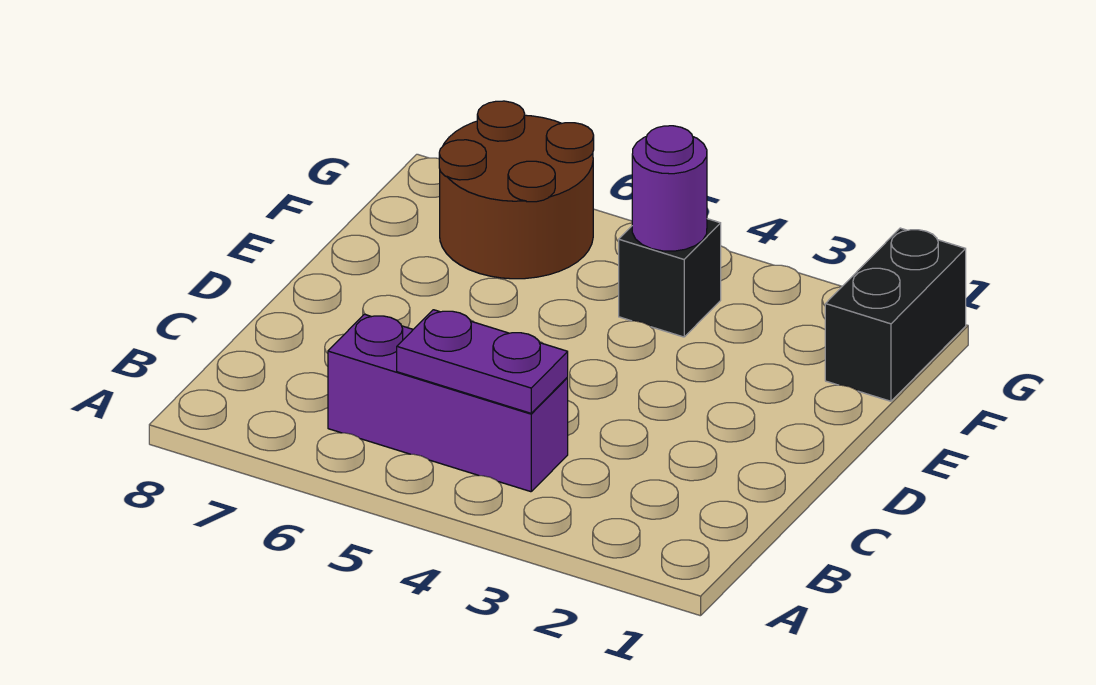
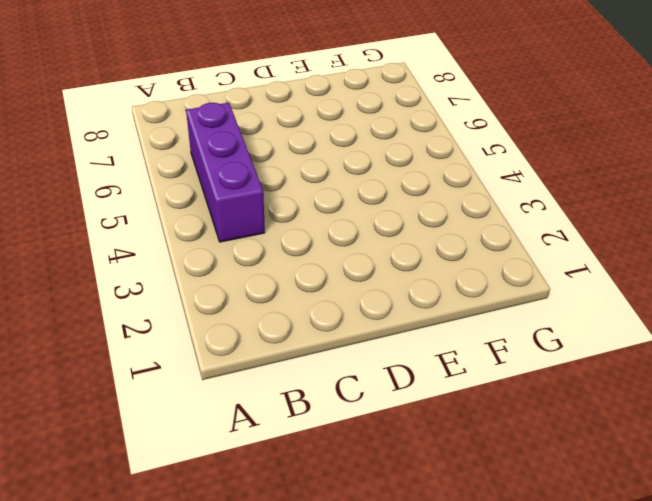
none -> black brick F1:G1 level 1
none -> black brick F4 level 1

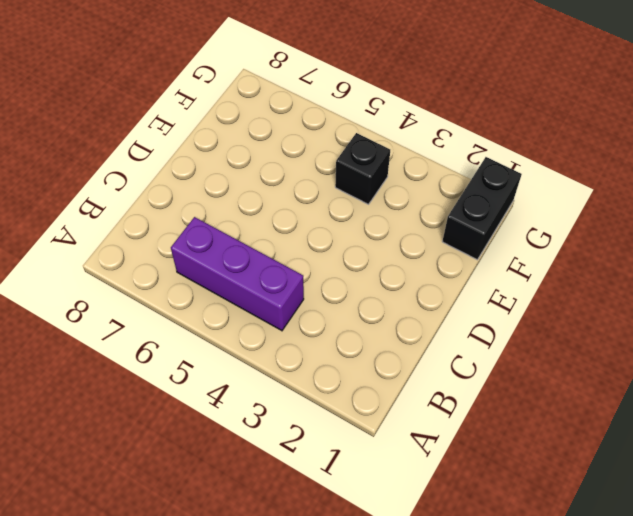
none -> brown round brick F6:G7 level 1
none -> purple plate B4:B5 level 2

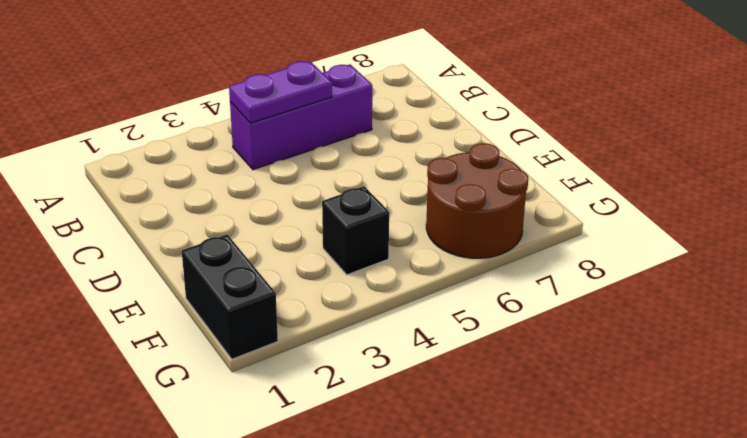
none -> purple round brick F4 level 2

